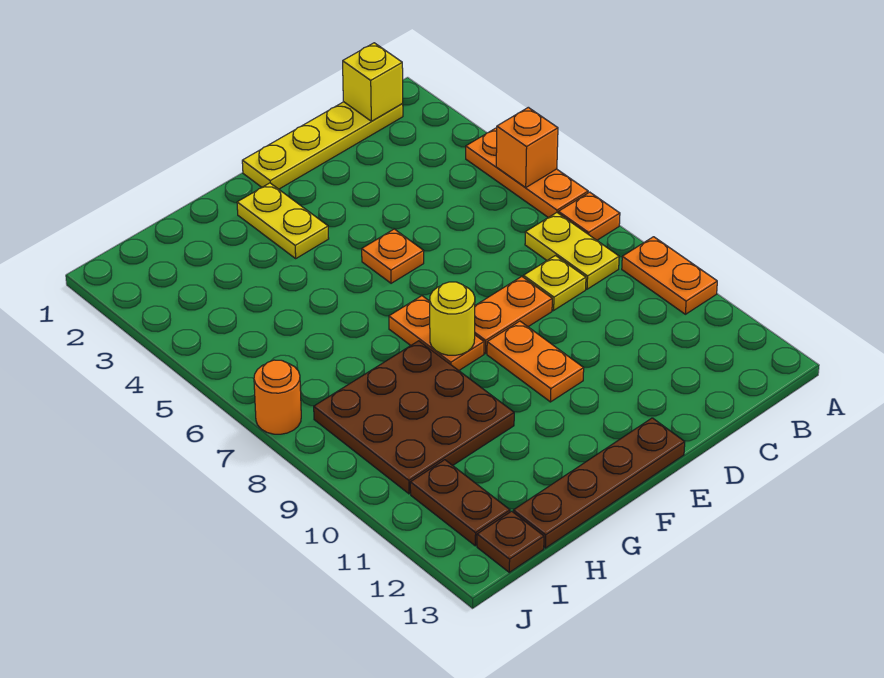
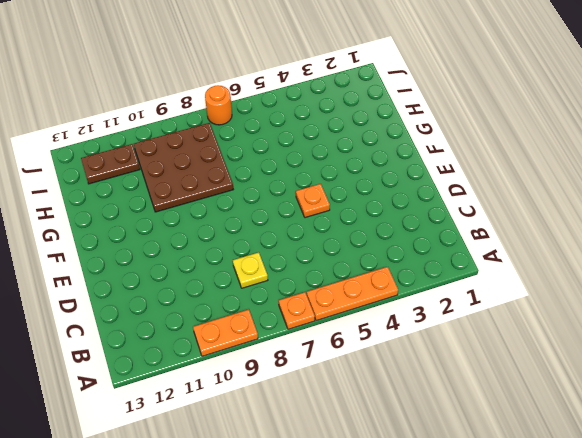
none -> yellow plate B1:E1 level 1
none -> yellow plate B7:B8 level 1
none -> orange plate D8:E8 level 1

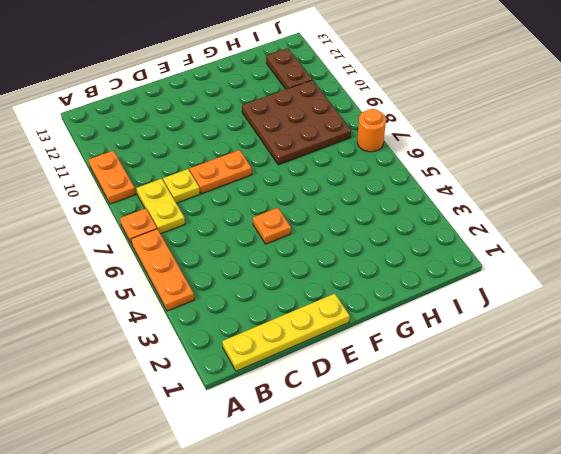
none -> orange plate E9:E10 level 1
none -> brown plate E13:H13 level 1
none -> yellow plate F2:F3 level 1

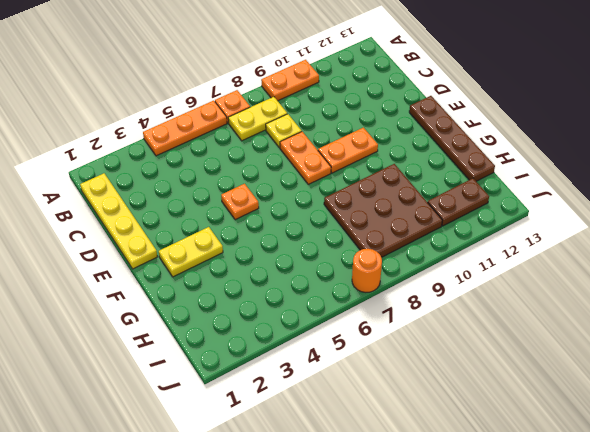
none -> orange plate F7:F8 level 1
none -> brown plate I13 level 1
none -> orange brick A5 level 2

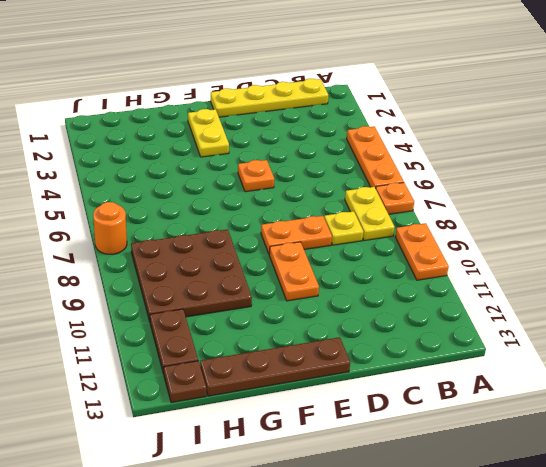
none -> orange plate F7:F8 level 1
none -> orange brick A5 level 2
none -> yellow brick B1 level 2

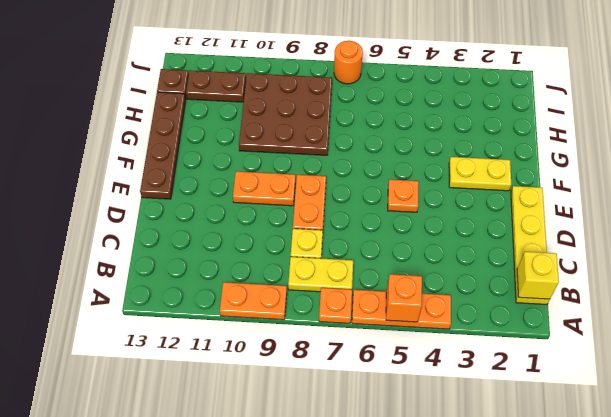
none -> orange plate F7:F8 level 1
none -> yellow round brick F8 level 2

